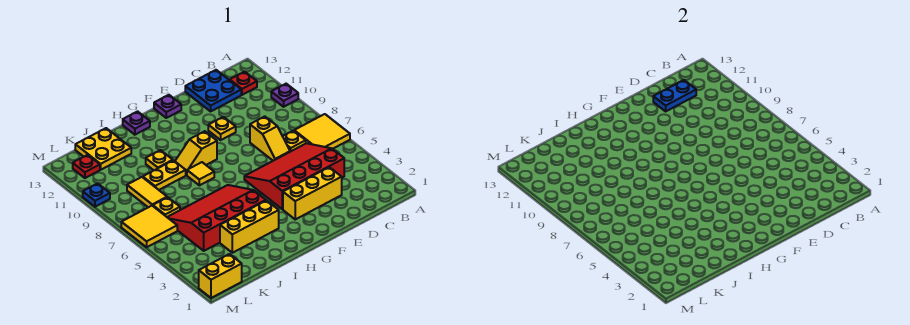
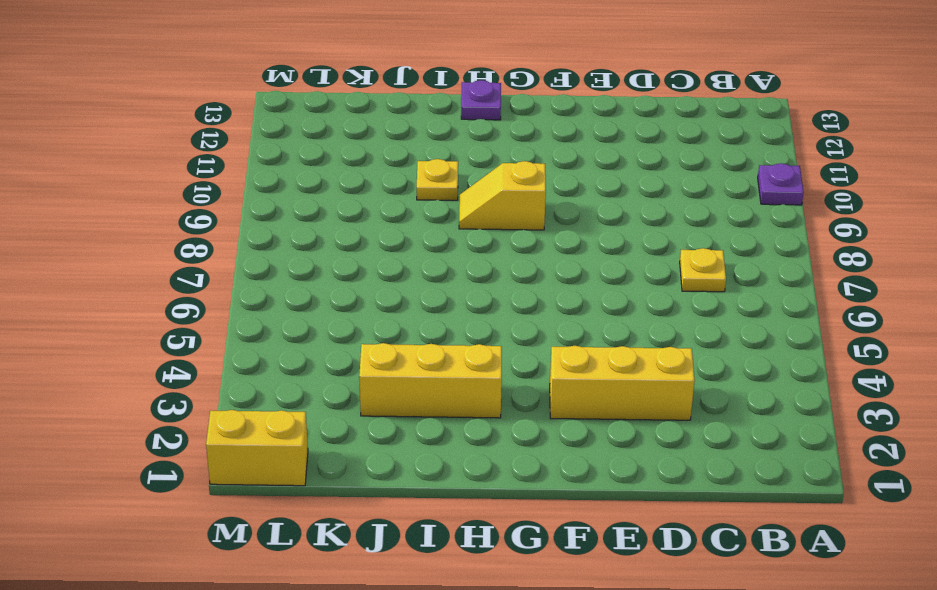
none -> yellow tile A6:B7 level 1
none -> red plate B12 level 1
none -> red slope C4:F6 level 1 top 4

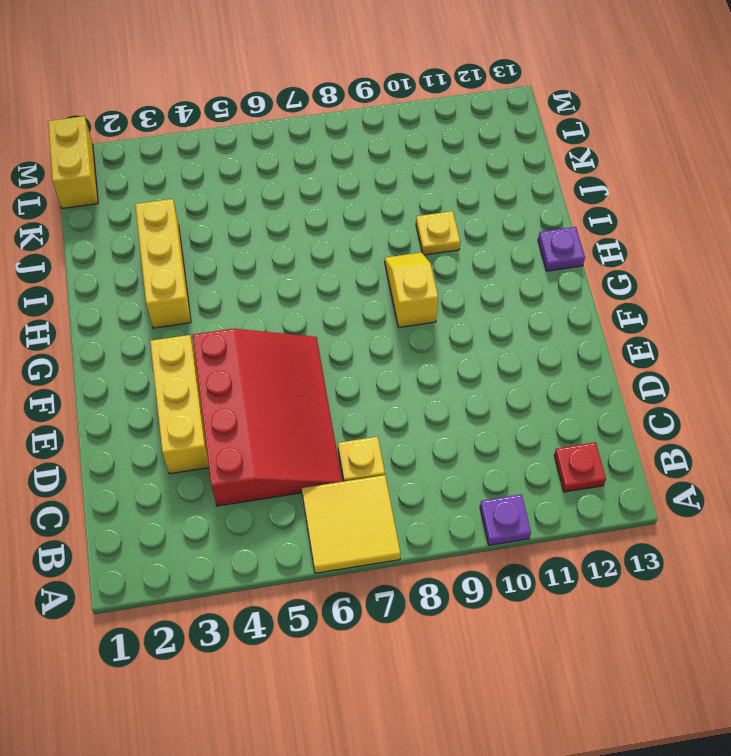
none -> blue plate C12:D13 level 1
none -> yellow slope D7:D8 level 1 top 8
none -> yellow plate E10 level 1

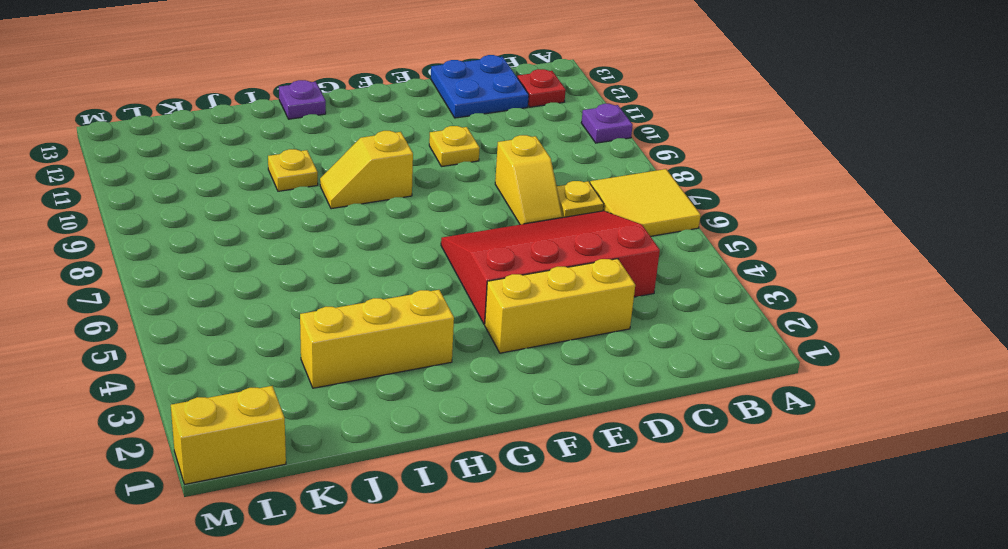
none -> purple plate F13 level 1
none -> red slope H4:K6 level 1 top 4
none -> yellow tile H8 level 1

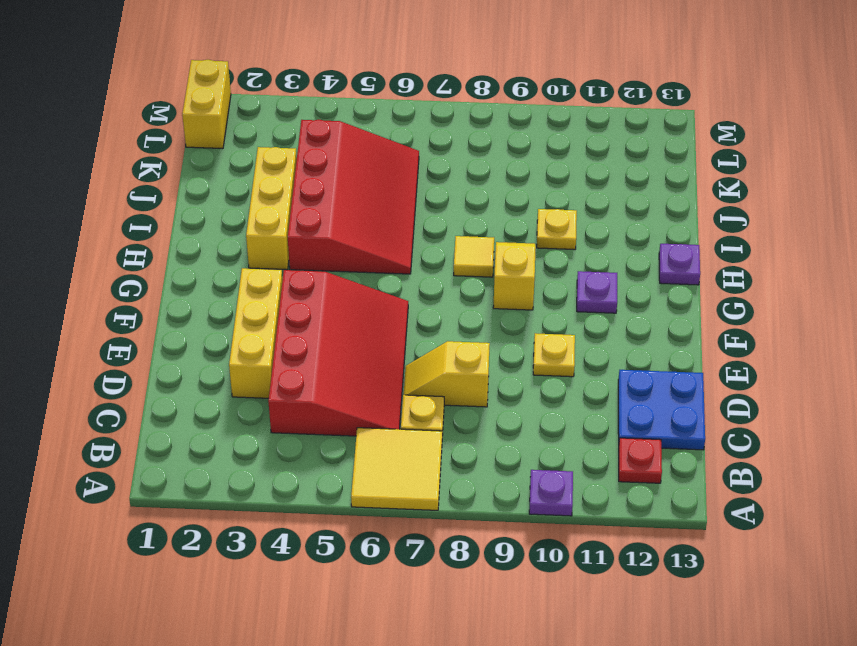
purple plate G11 level 1 -> purple plate F13 level 1
none -> yellow plate I9:J9 level 1
none -> yellow plate J12:K13 level 1
none -> yellow plate K7 level 1

